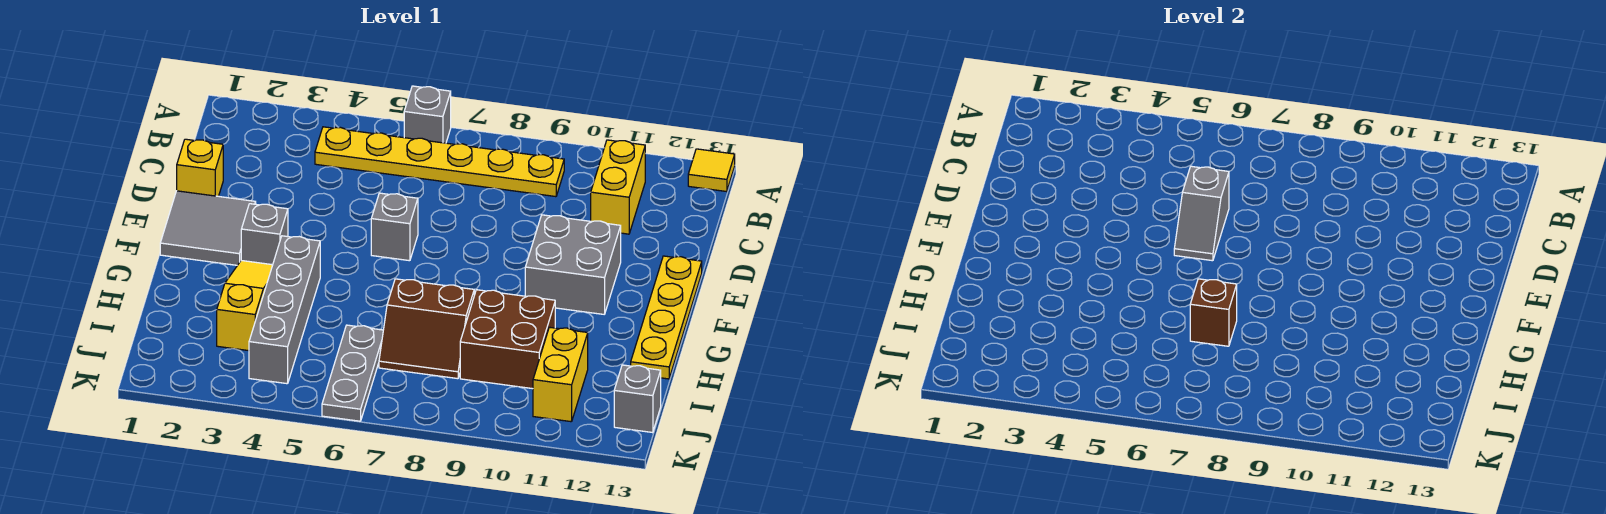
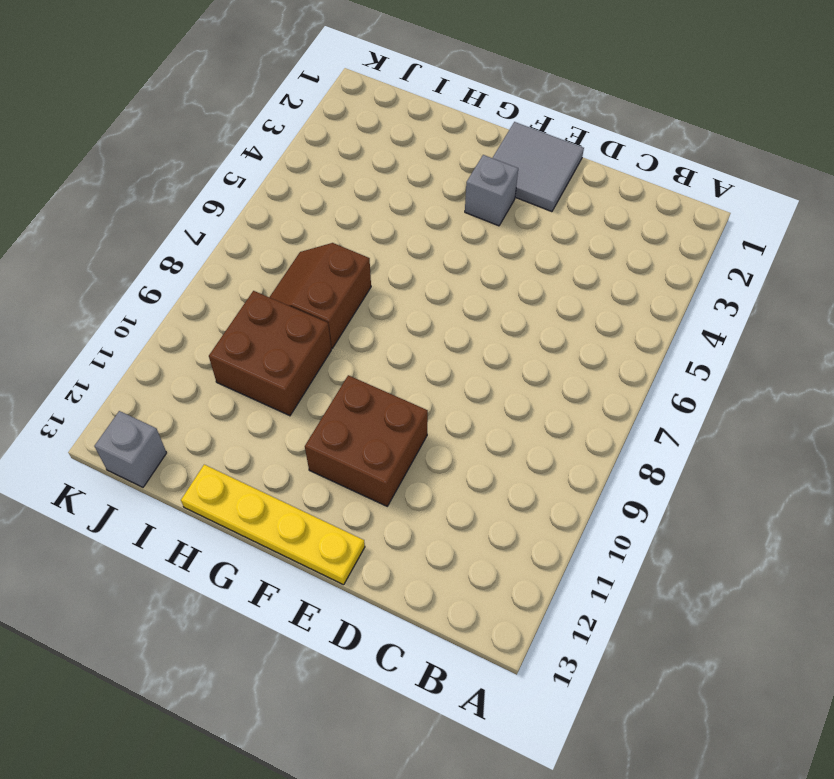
brown brick E10:F11 level 1 -> grey brick E10:F11 level 1
none -> grey brick A6 level 1
none -> yellow tile A13 level 1
none -> yellow plate B4:B9 level 1

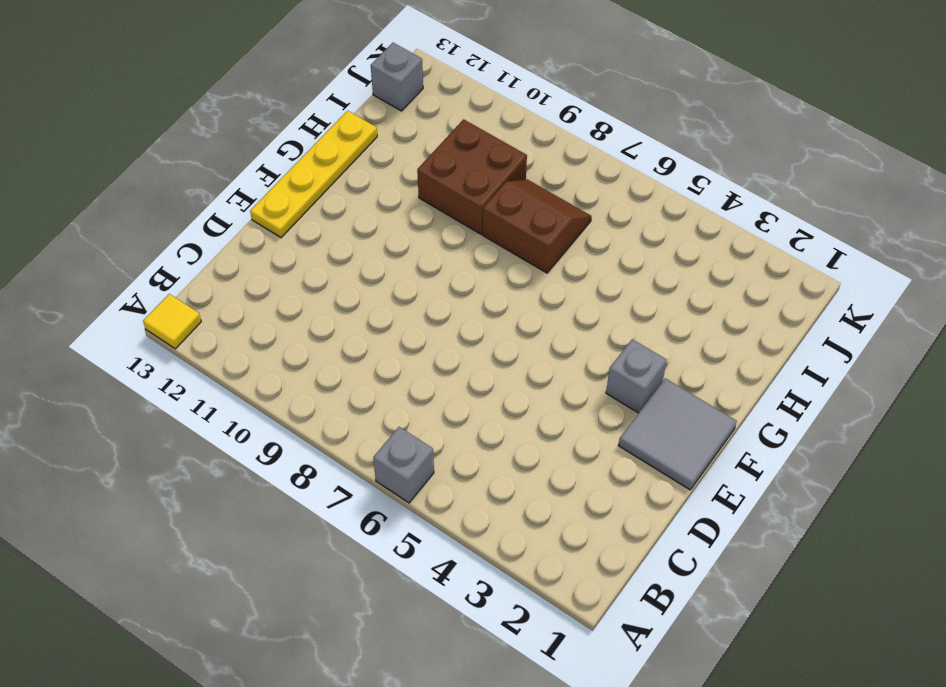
none -> yellow plate B4:B9 level 1
none -> yellow brick B11:C11 level 1
none -> yellow brick D1 level 1

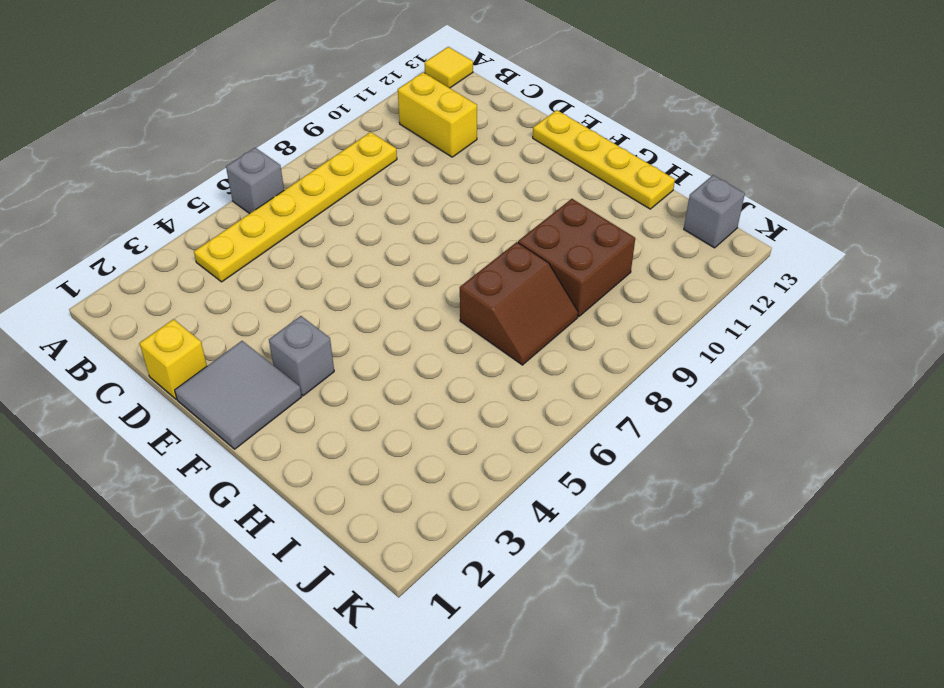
none -> grey brick E6 level 1
none -> grey brick E10:F11 level 1
none -> yellow slope G3:I3 level 1 top I

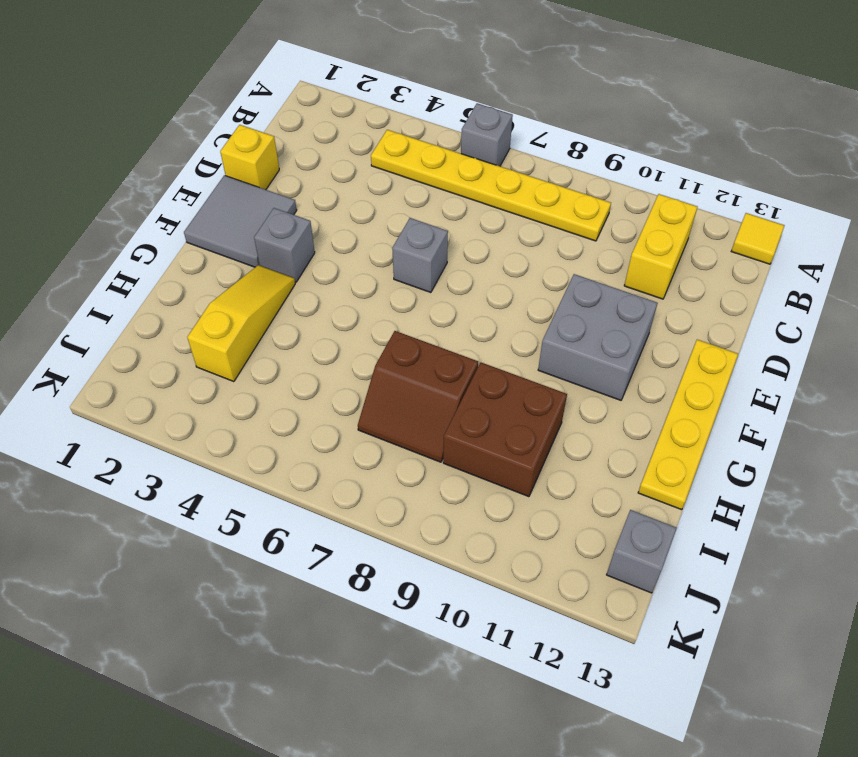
none -> grey brick G4:J4 level 1
none -> grey plate I6:K6 level 1
none -> yellow brick I11:J11 level 1

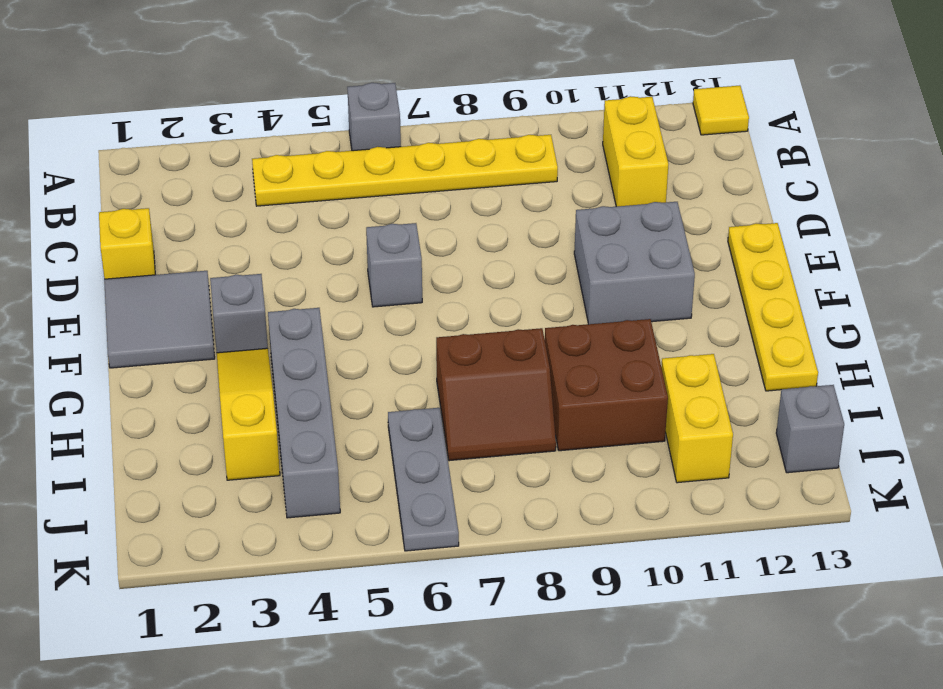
none -> grey slope D6:E6 level 2 top D
none -> brown brick H7 level 2

